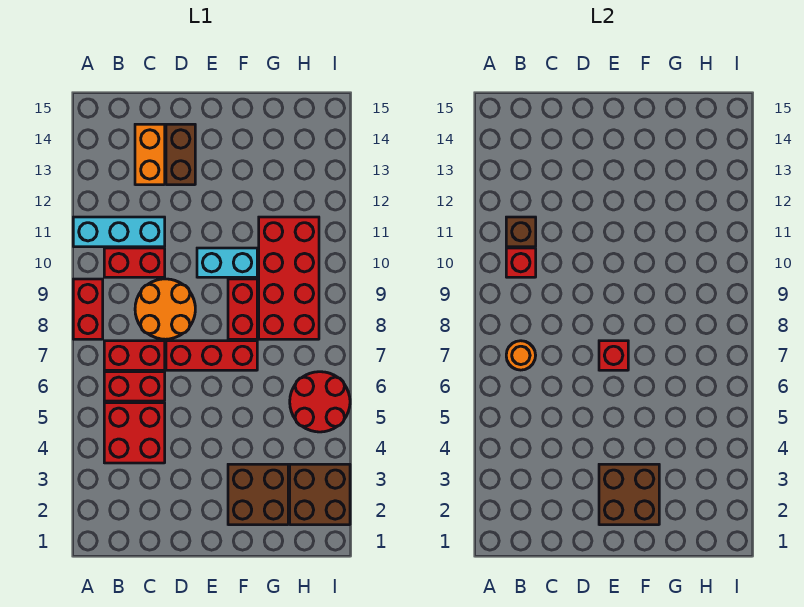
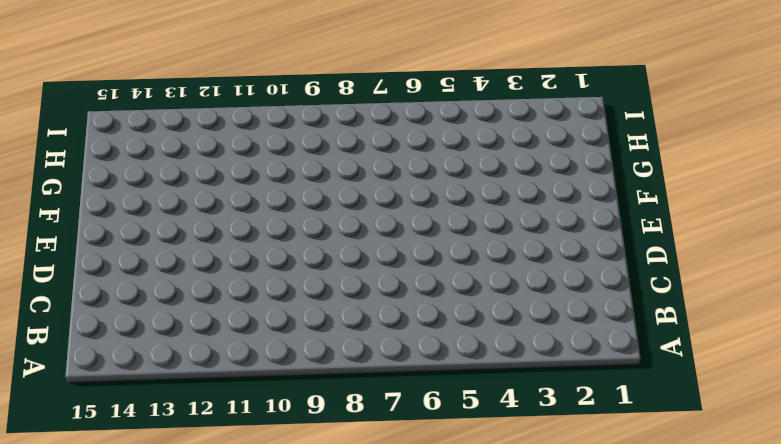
none -> red brick A8:A9 level 1
none -> cyan brick A11:C11 level 1
none -> red brick B4:C5 level 1

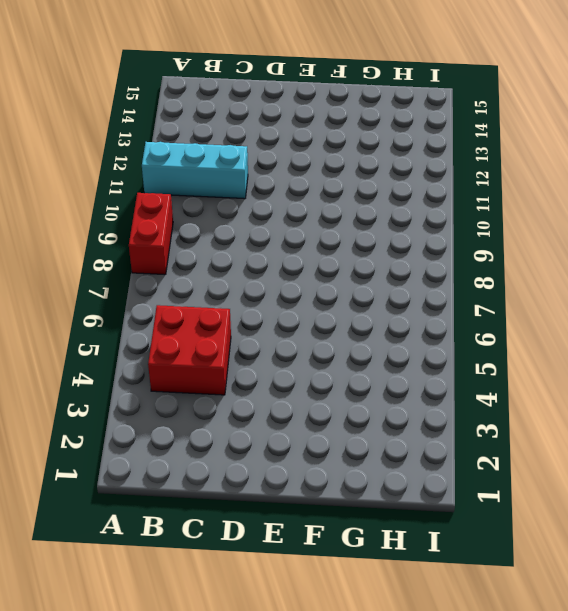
none -> red brick B6:C6 level 1
none -> red brick B7:C7 level 1
none -> red brick B10:C10 level 1

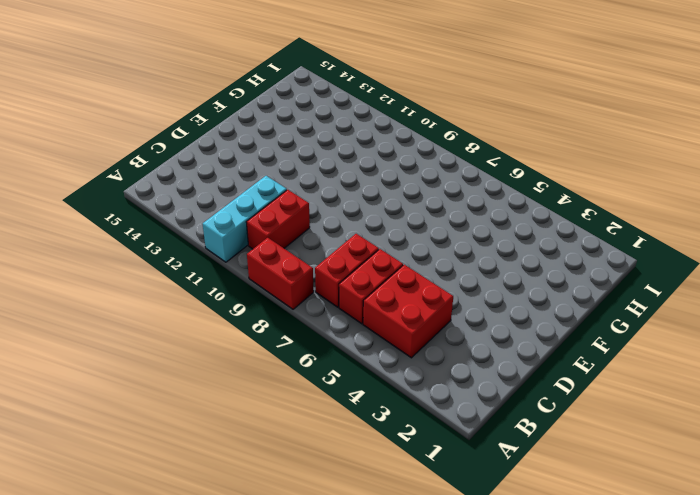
none -> orange round brick C8:D9 level 1
none -> orange brick C13:C14 level 1
none -> red brick D7:F7 level 1

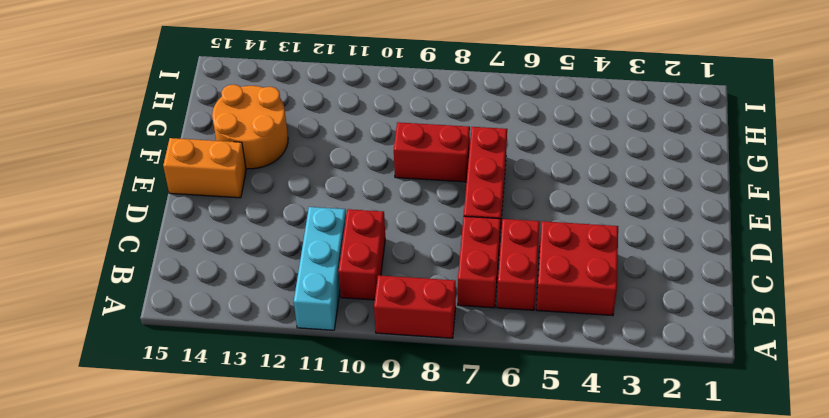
orange brick E14:E15 level 1 -> orange brick C13:C14 level 1
orange round brick F13:G14 level 1 -> orange round brick C8:D9 level 1
none -> brown brick D13:D14 level 1
none -> cyan brick E10:F10 level 1
none -> brown brick F2:G3 level 1

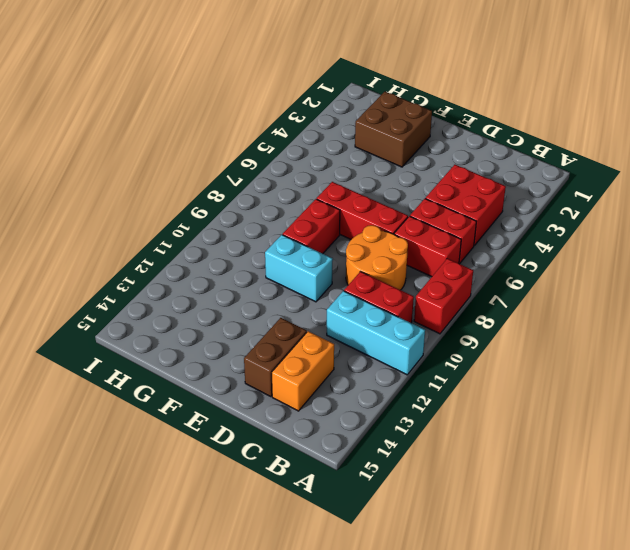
none -> red brick G8:H11 level 1
none -> brown brick H2:I3 level 1
none -> red round brick H5:I6 level 1

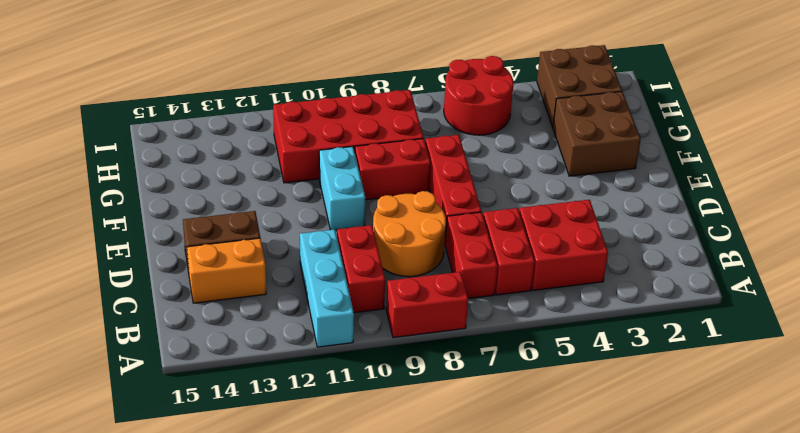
none -> orange round brick B7 level 2
none -> red brick B10 level 2
none -> brown brick B11 level 2

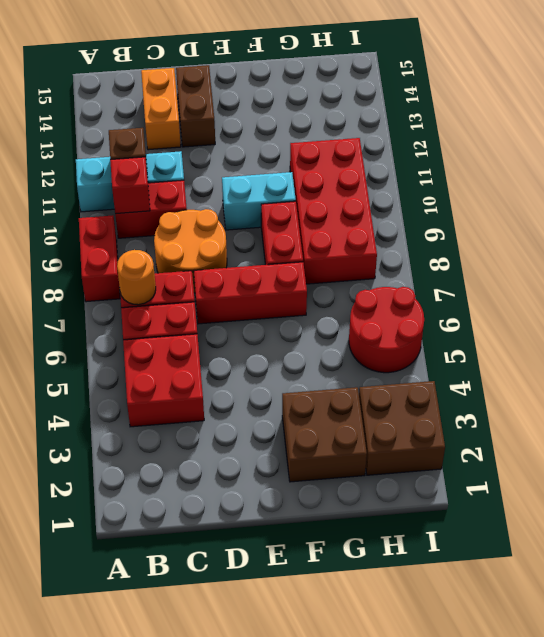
none -> brown brick E2:F3 level 2
none -> red brick E7 level 2

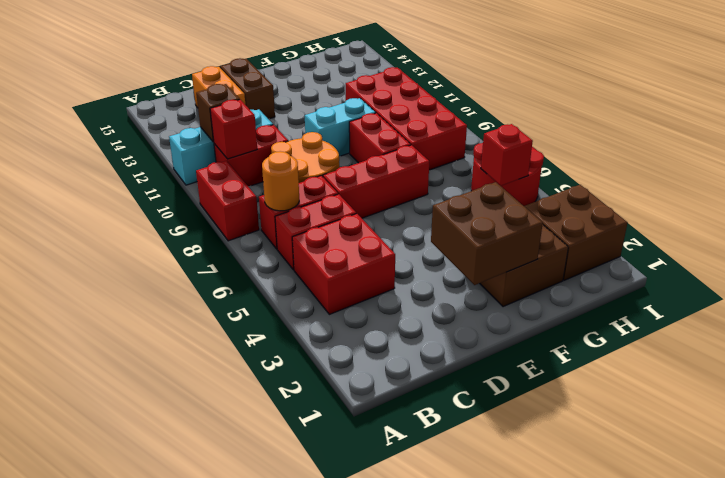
red brick H5 level 2 -> red brick E7 level 2

